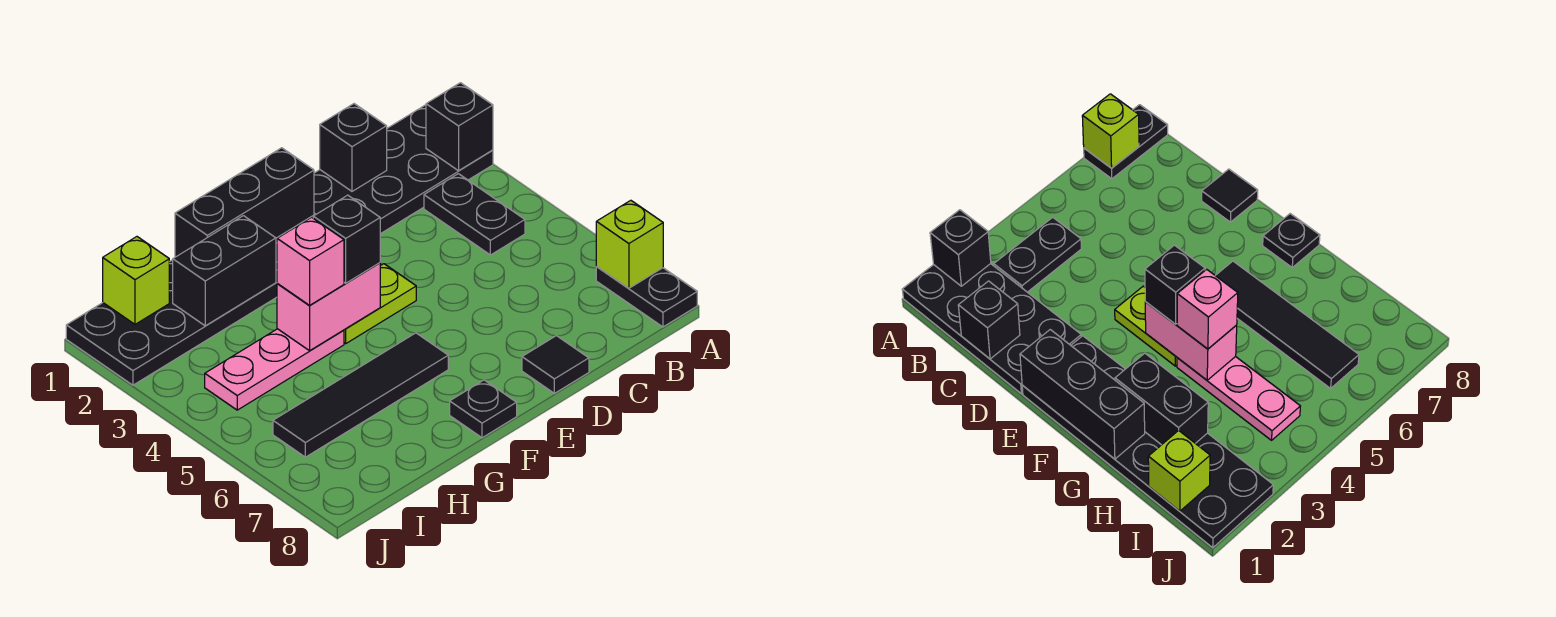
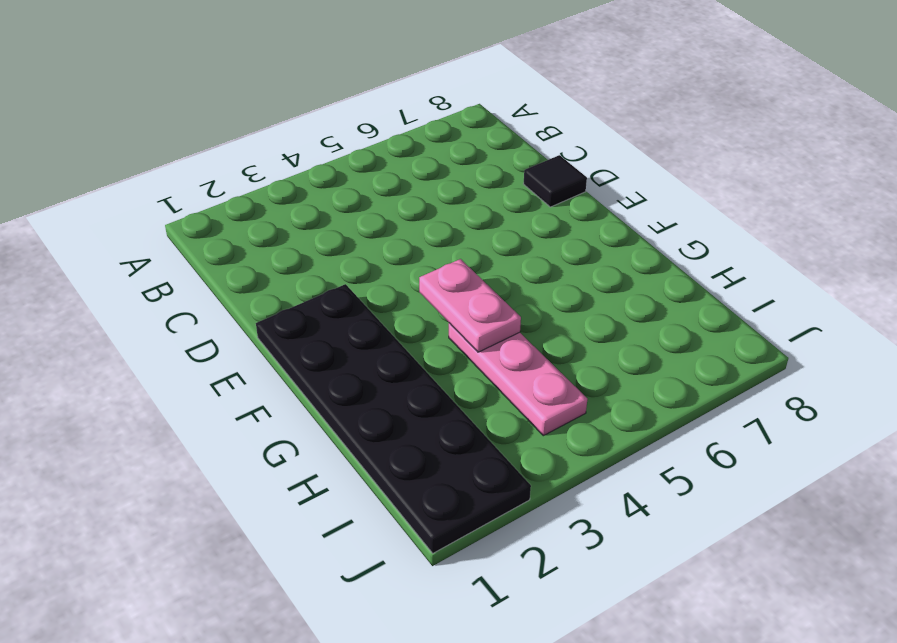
pink plate F4:G4 level 2 -> pink brick F4:G4 level 2
none -> black plate A1:D2 level 1
none -> black plate A7:A8 level 1
none -> black plate B3:B4 level 1

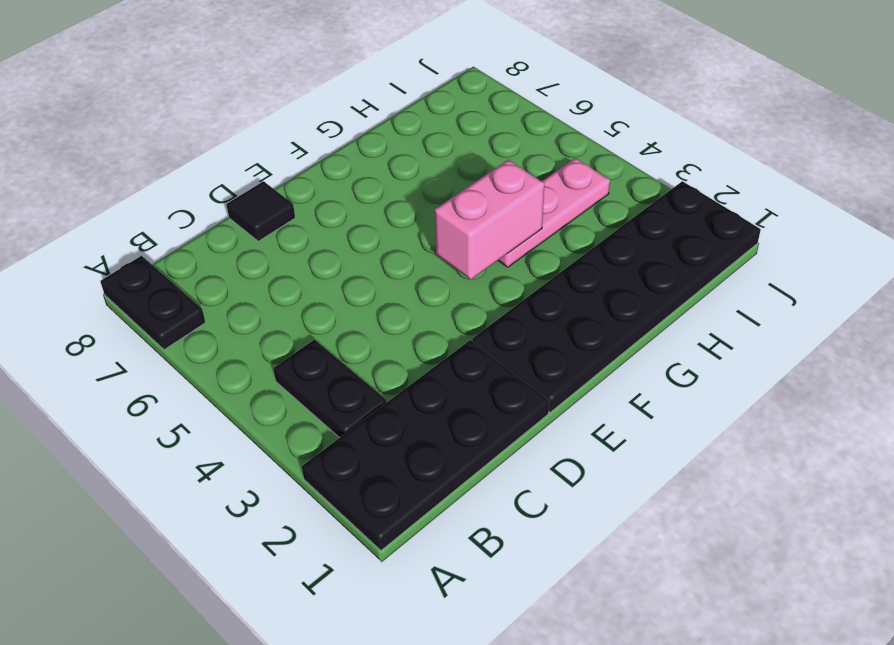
none -> lime plate E4:F4 level 1
none -> black tile F6:I6 level 1
none -> black plate F8 level 1

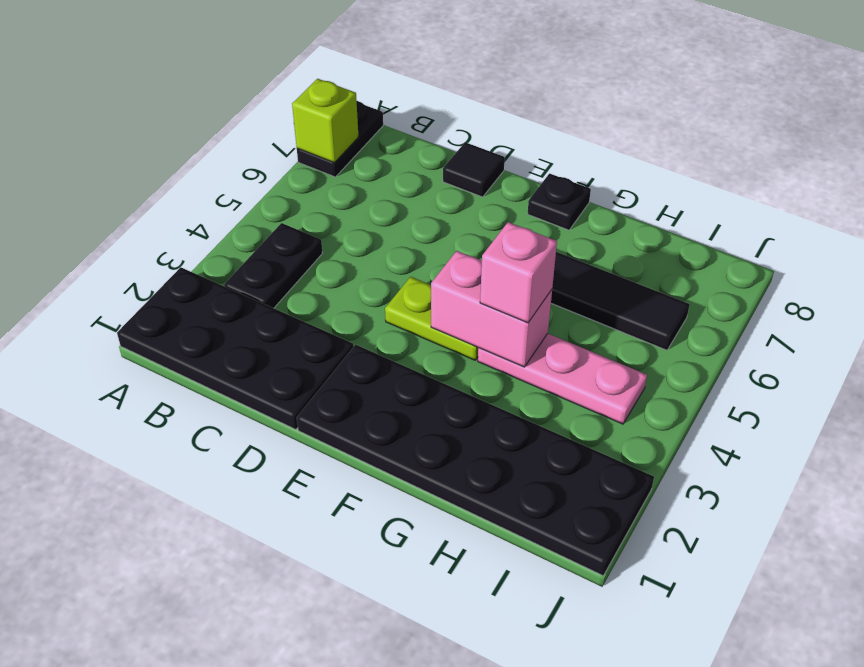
none -> black brick A2 level 2
none -> black brick C1 level 2
none -> black brick E1:G1 level 2

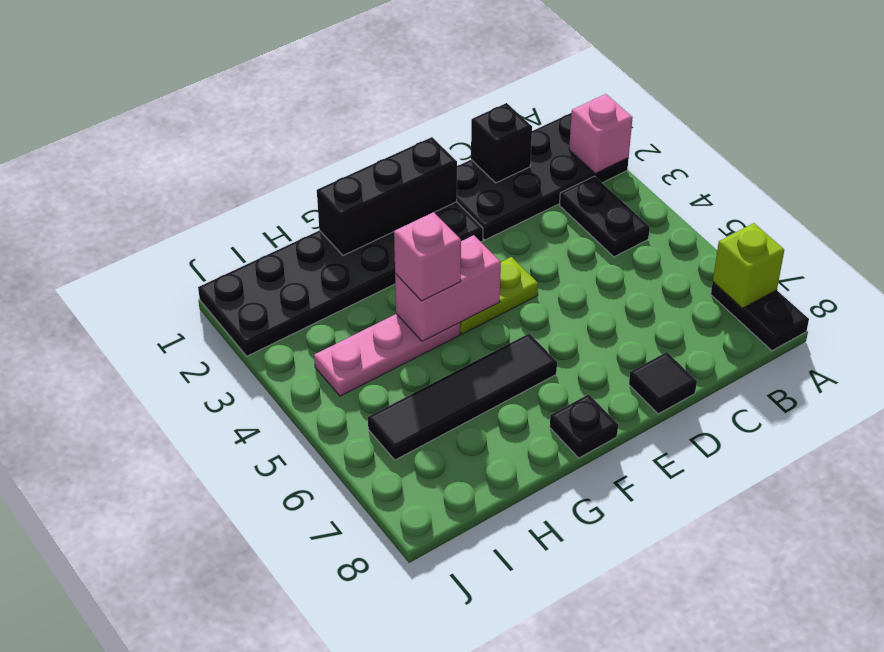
pink brick A2 level 2 -> black brick A2 level 2
none -> black brick G2:H2 level 2
none -> lime brick I1 level 2
none -> black brick F4 level 3

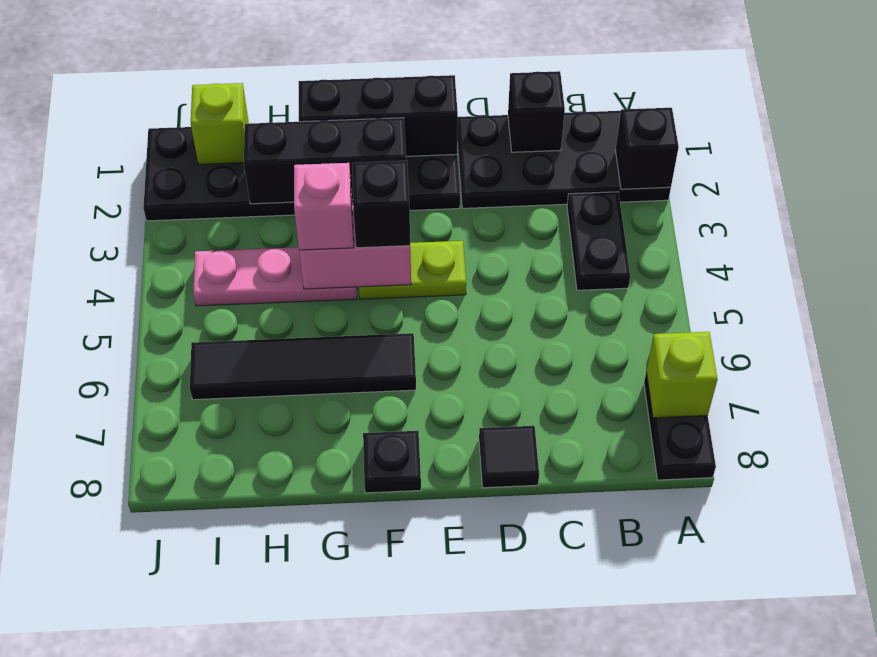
black brick F2:H2 level 2 -> black brick G2:H2 level 2

